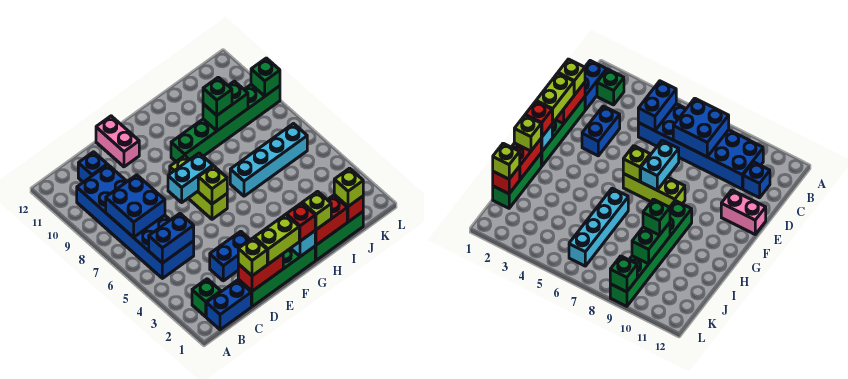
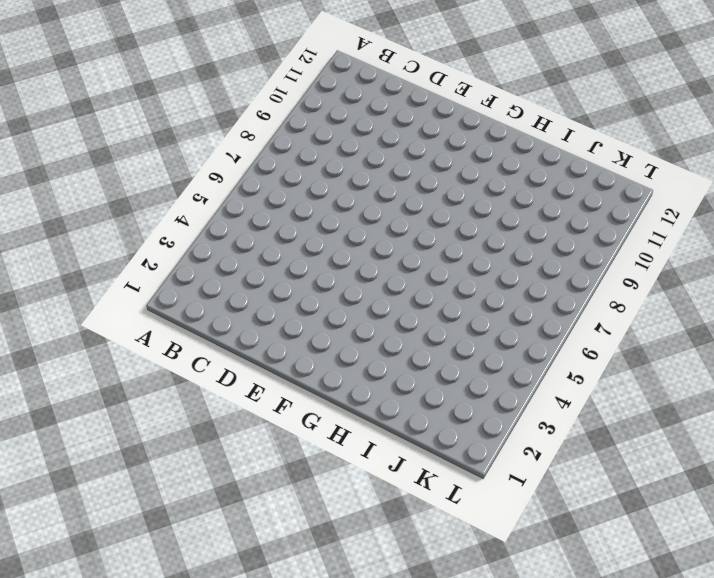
none -> blue brick B1:C1 level 1
none -> green brick B2 level 1
none -> blue brick B5:C10 level 1

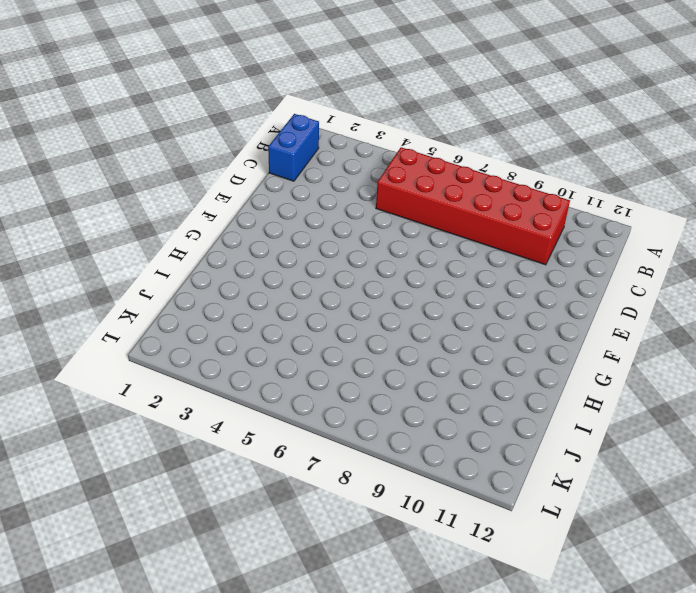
red brick B5:C10 level 1 -> blue brick B5:C10 level 1
none -> green brick B2 level 1
none -> blue brick C11 level 1
none -> green brick D1:G1 level 1

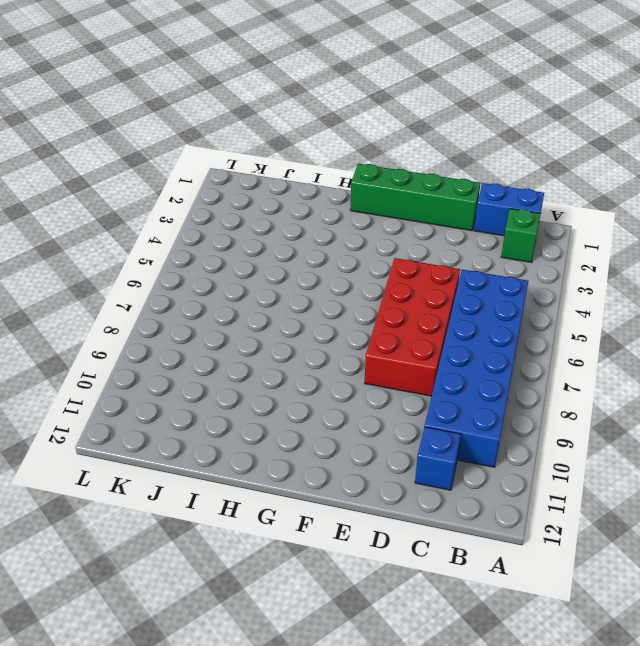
red brick D5:E8 level 1 -> none
none -> blue brick D3:E3 level 1
none -> pink brick E11:E12 level 1
none -> lime brick F6:F8 level 1

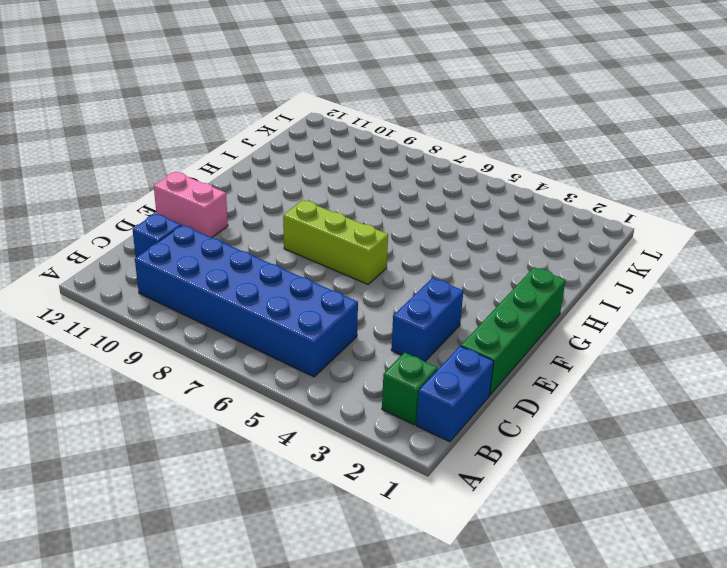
none -> green brick G9:L9 level 1
none -> green brick H1:J1 level 1
none -> cyan brick H6:K6 level 1

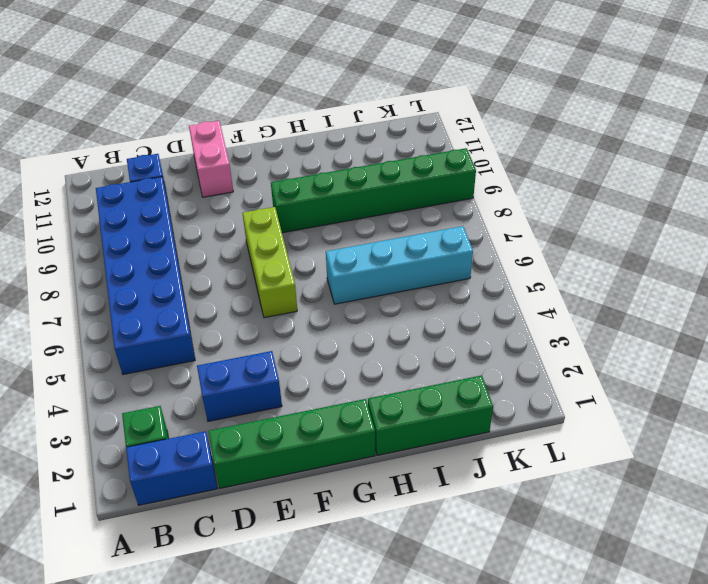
none -> blue brick B5:C5 level 2
none -> blue brick B7:C8 level 2
none -> red brick D1:E1 level 2

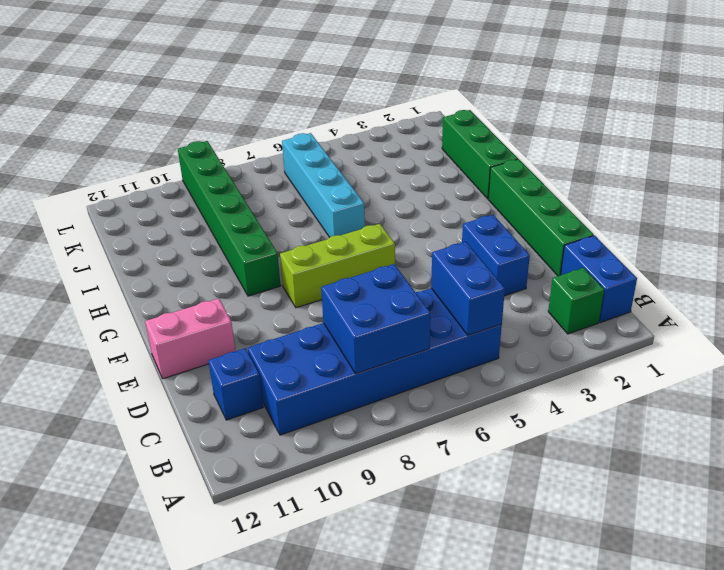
none -> red brick D1:E1 level 2
none -> cyan brick E7:F7 level 2
none -> lime brick F6 level 2

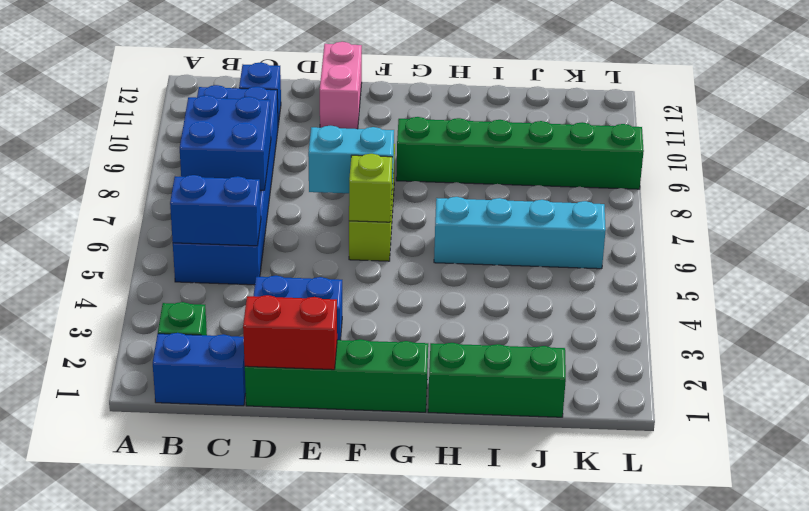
none -> cyan brick G1 level 2
none -> red brick H1:I1 level 2
none -> green brick I9:J9 level 2

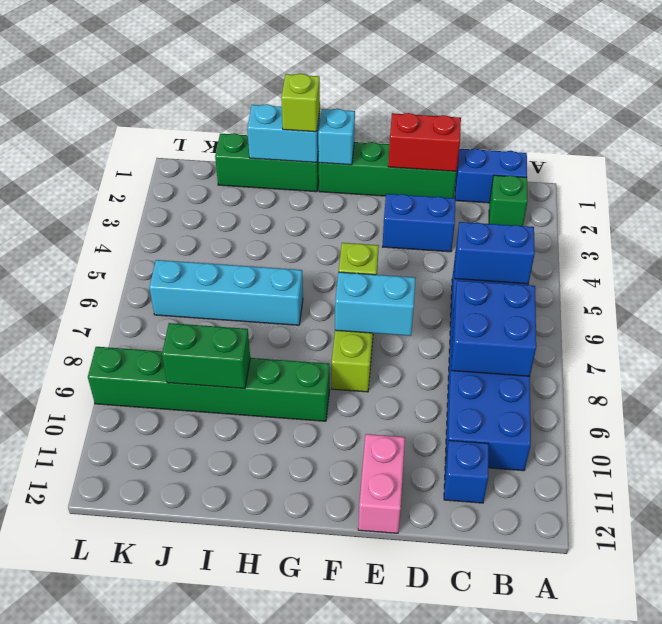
cyan brick H1:I1 level 2 -> red brick H1:I1 level 2
none -> red brick J1 level 2
none -> green brick L9 level 2
none -> lime brick D1 level 3

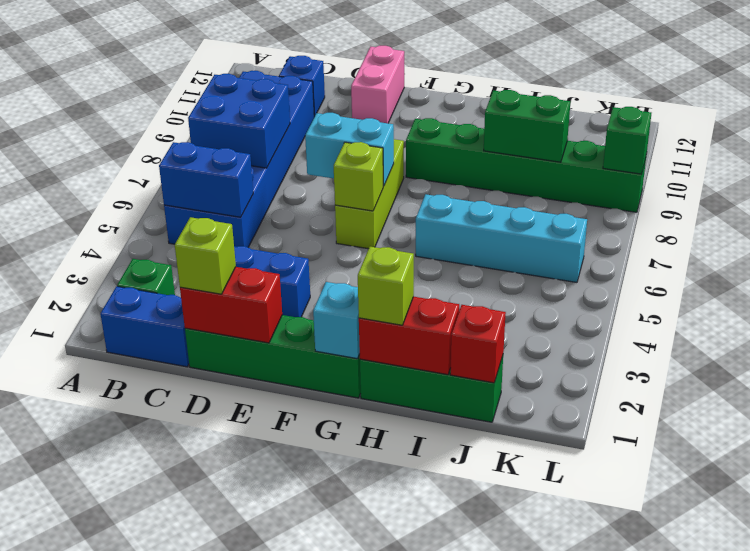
none -> lime brick E1:F1 level 3
none -> red brick G1 level 3
none -> green brick I9 level 3

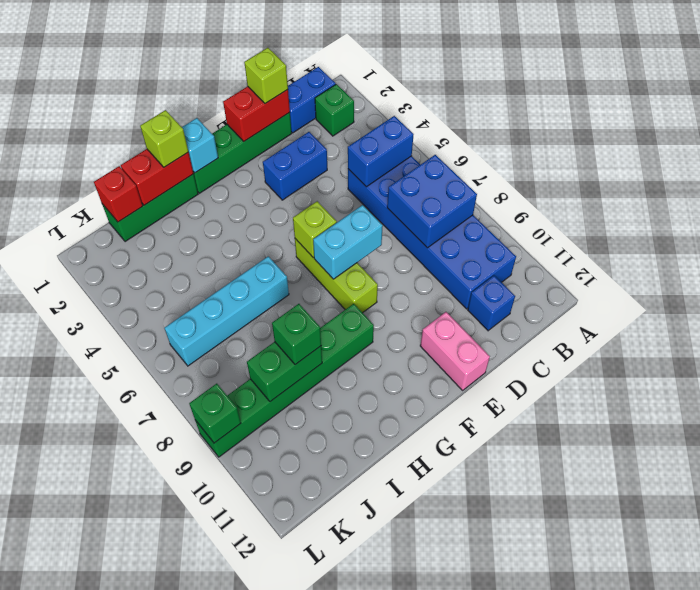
none -> lime brick E1:F1 level 3
none -> red brick G1 level 3
none -> lime brick J1 level 3

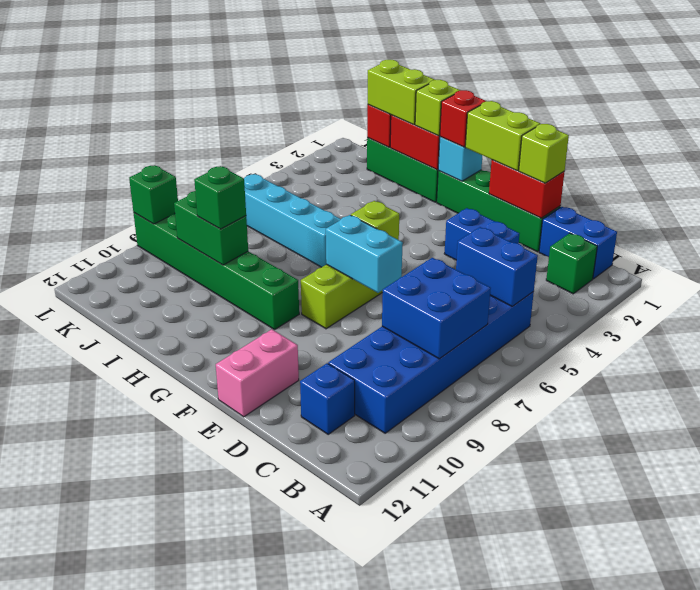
lime brick I1:J1 level 3 -> lime brick J1 level 3

